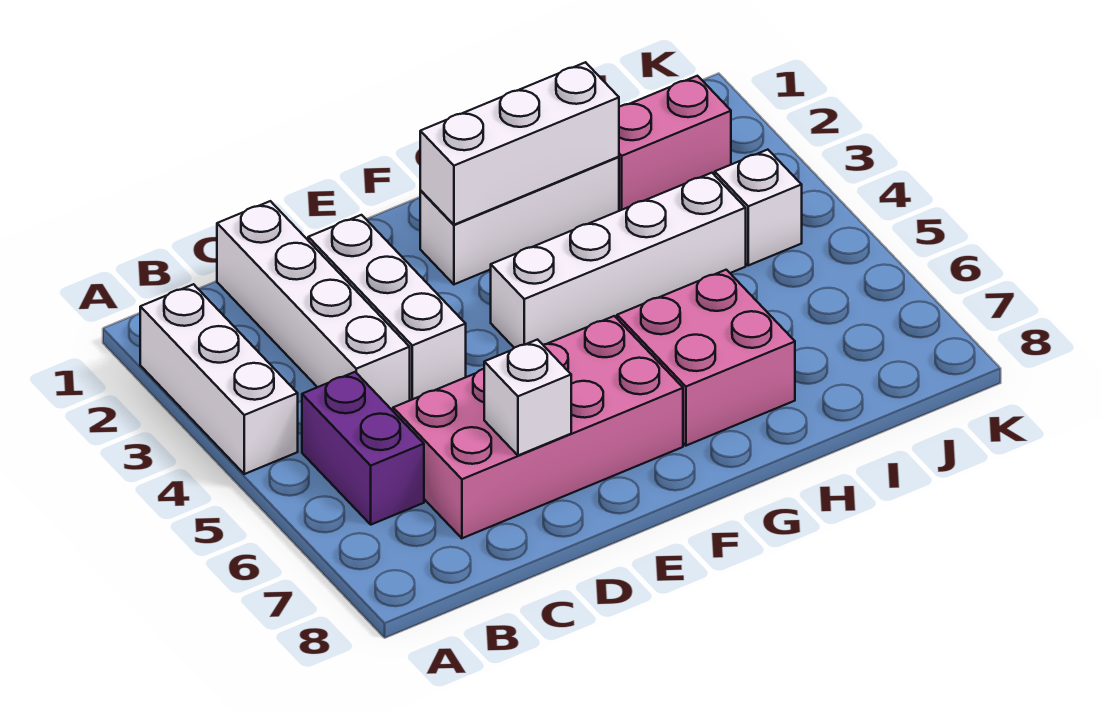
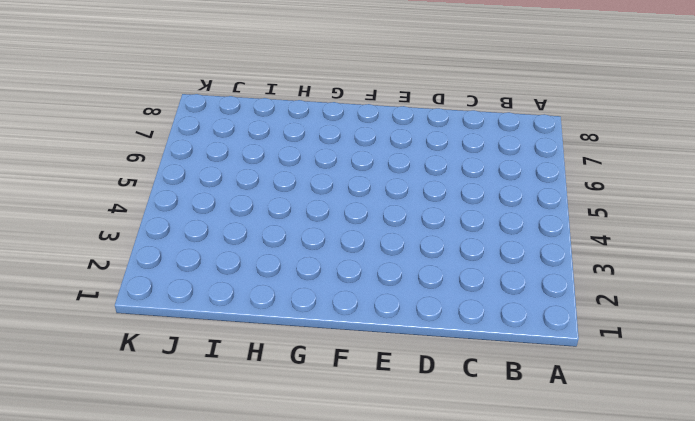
none -> white brick A2:A4 level 1
none -> purple brick B5:B6 level 1
none -> white brick C1:C4 level 1

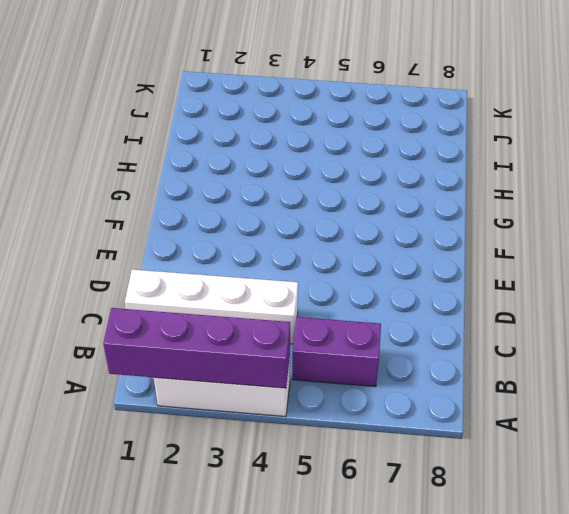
purple brick A1:A4 level 2 -> none
none -> pink brick C6:F7 level 1
none -> white brick D2:D4 level 1
none -> white brick F2:H2 level 1

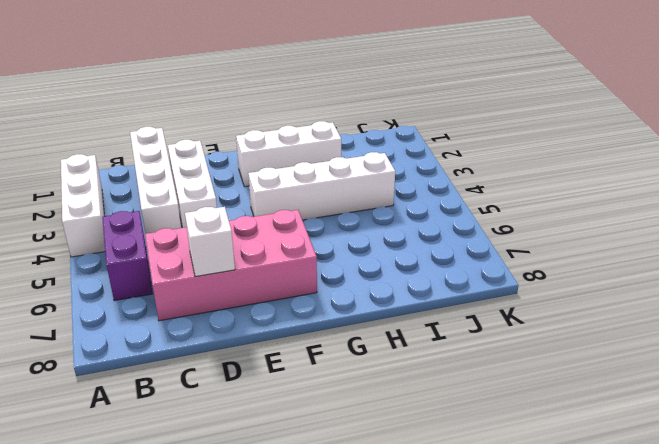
none -> pink brick G6:H7 level 1
none -> pink brick I2:J2 level 1
none -> white brick J4 level 1

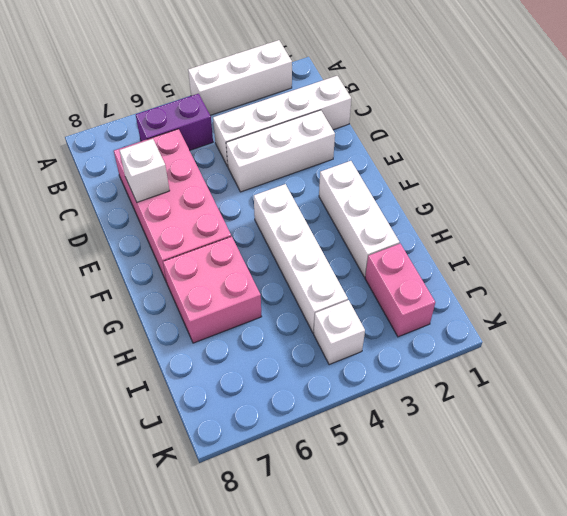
none -> white brick F2:H2 level 2

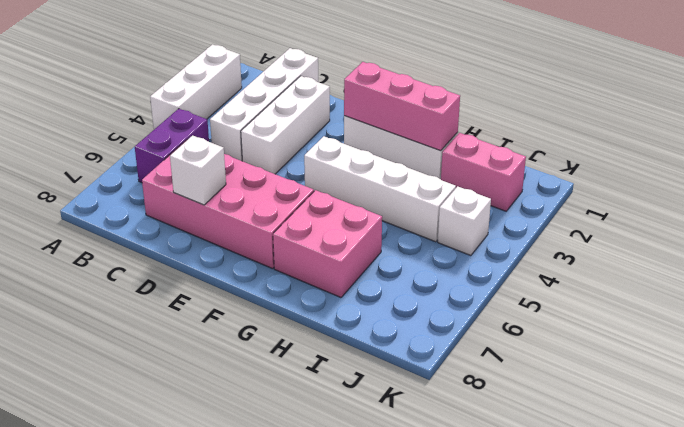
pink brick F2:H2 level 2 -> white brick F2:H2 level 2

